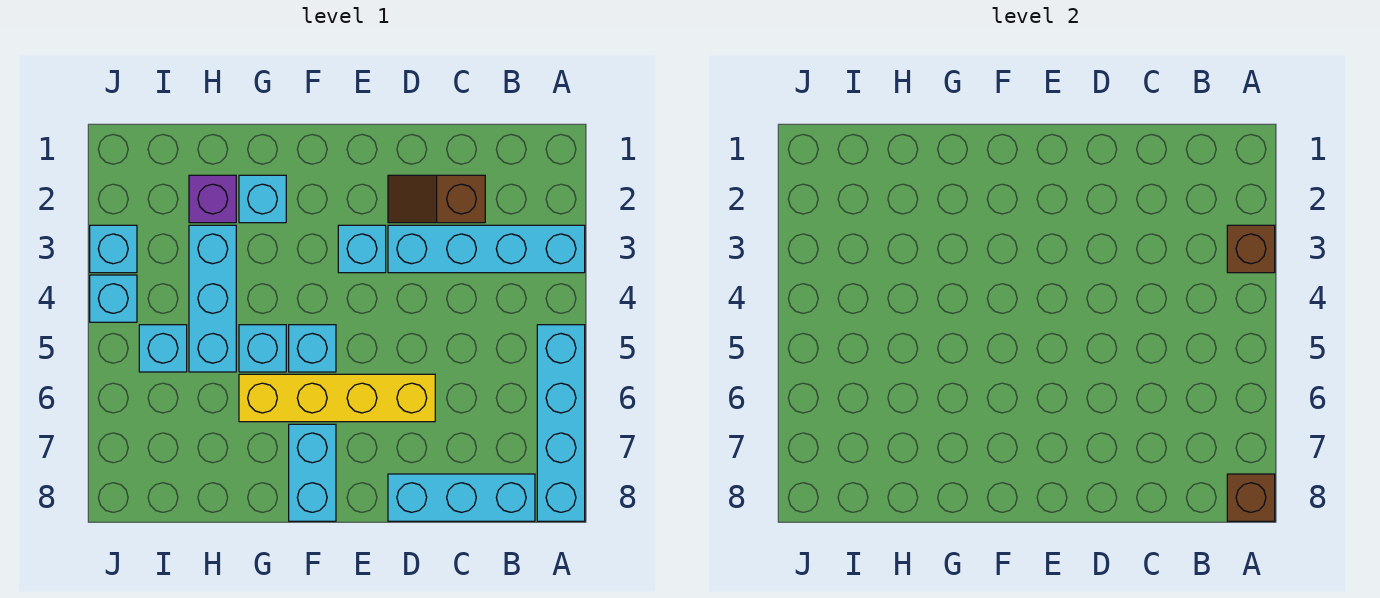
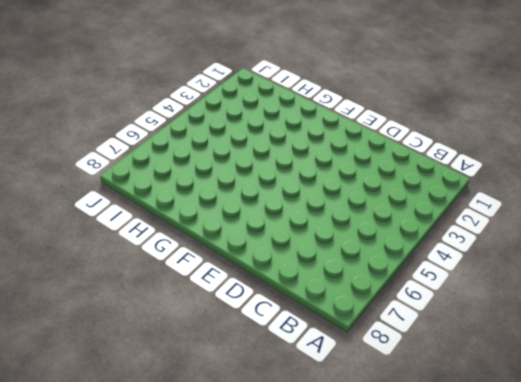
none -> cyan brick A3:D3 level 1
none -> cyan brick A5:A8 level 1
none -> cyan brick B8:D8 level 1

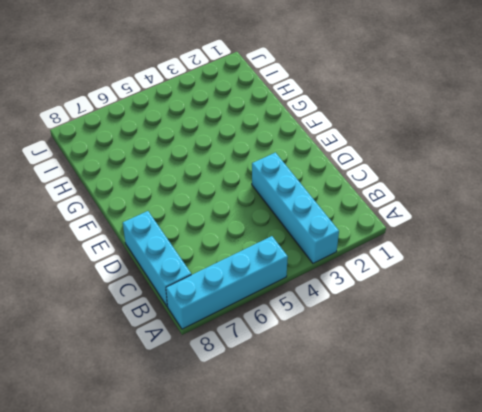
none -> brown slope C2:D2 level 1 top C
none -> yellow brick D6:G6 level 1
none -> cyan brick E3 level 1

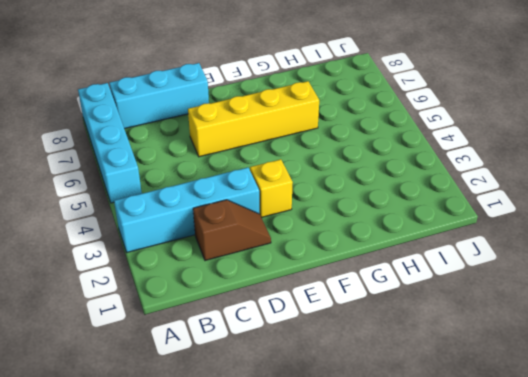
yellow brick E3 level 1 -> cyan brick E3 level 1
none -> cyan brick F5 level 1
none -> cyan brick F7:F8 level 1
none -> cyan brick G2 level 1

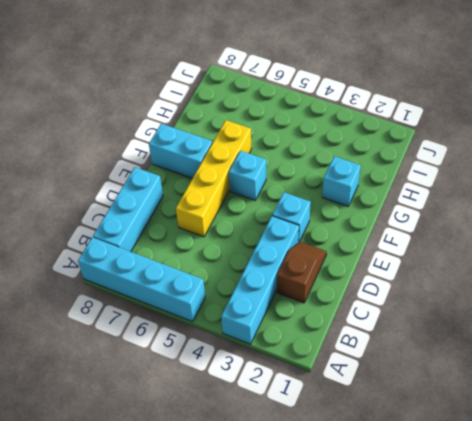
none -> cyan brick G5 level 1
none -> purple brick H2 level 1
none -> cyan brick H3:H5 level 1

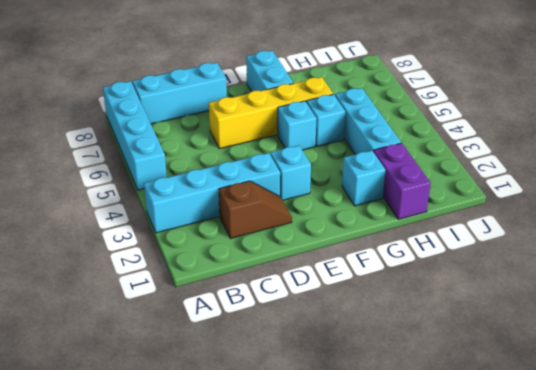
purple brick H1:H2 level 1 -> purple brick H2 level 1
none -> cyan brick I5 level 1
none -> cyan brick J3 level 1
none -> cyan brick J4 level 1

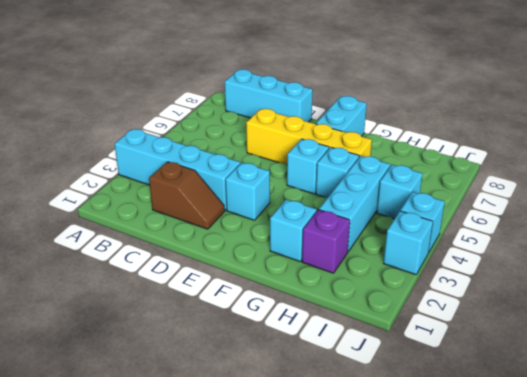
none -> cyan brick A5:A8 level 1
none -> brown brick A3 level 2
none -> brown brick A8 level 2

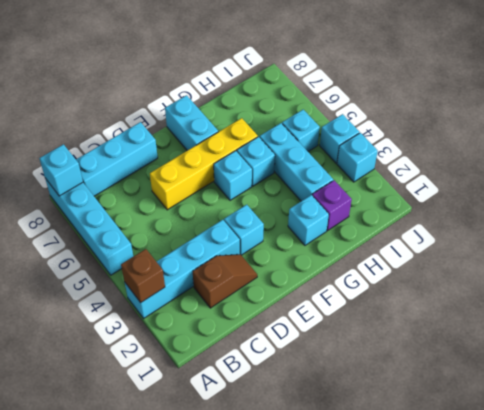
cyan brick A8 level 2 -> brown brick A8 level 2

